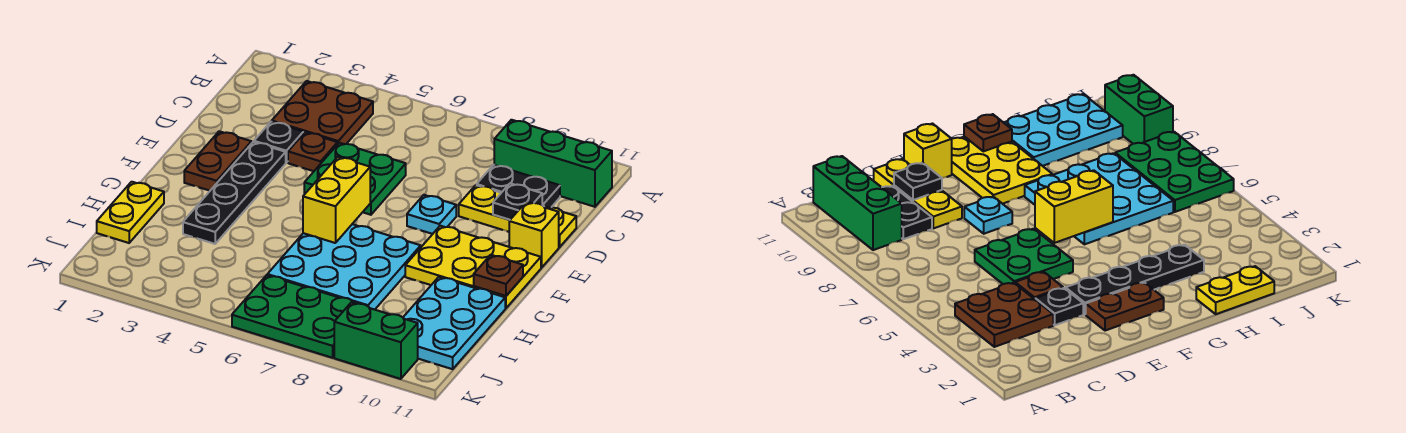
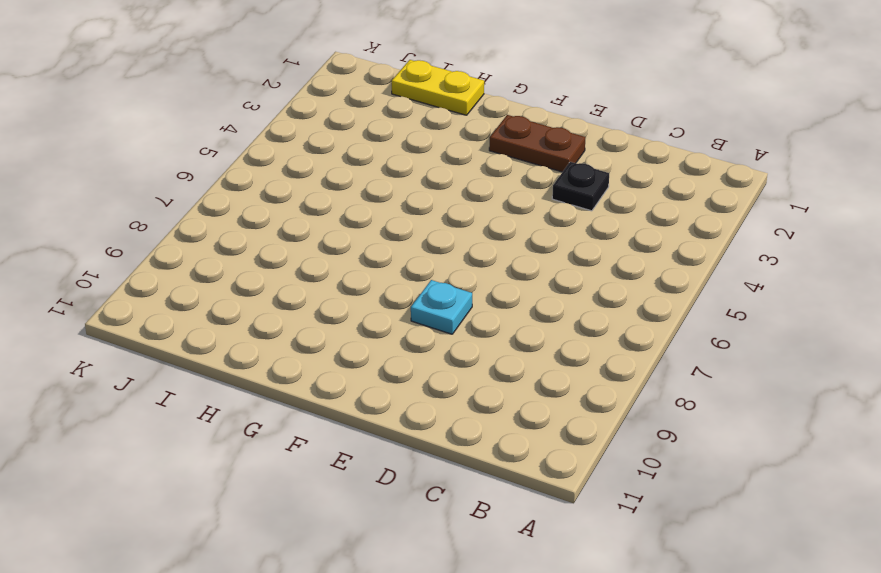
none -> brown plate B3:C4 level 1
none -> green brick B9:B11 level 1
none -> black plate C9:C10 level 1

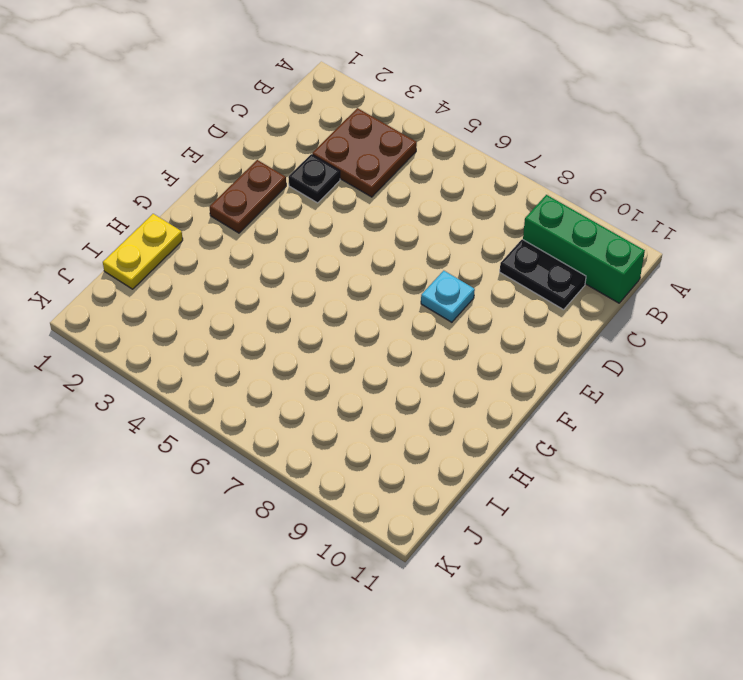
none -> brown plate D4 level 1
none -> green plate D5:E6 level 1
none -> yellow plate D9:D11 level 1

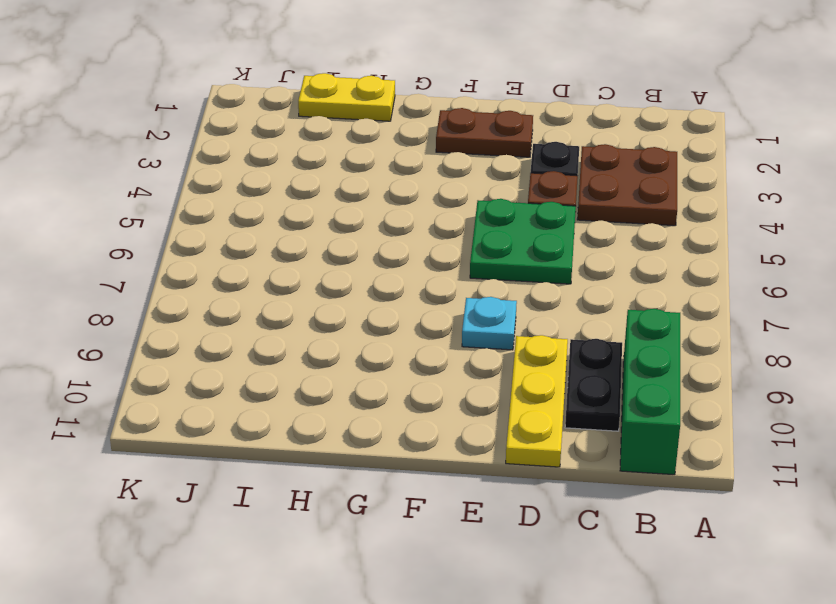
none -> black plate E3:H3 level 1
none -> yellow brick E11 level 1
none -> yellow plate F9:G11 level 1

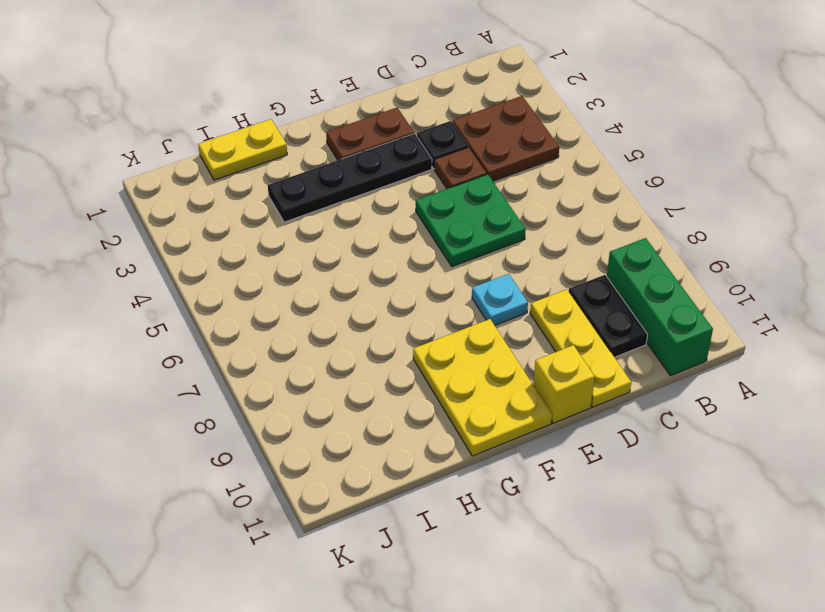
none -> cyan plate G6:I8 level 1
none -> cyan plate H10:J11 level 1
none -> green plate J6:K8 level 1

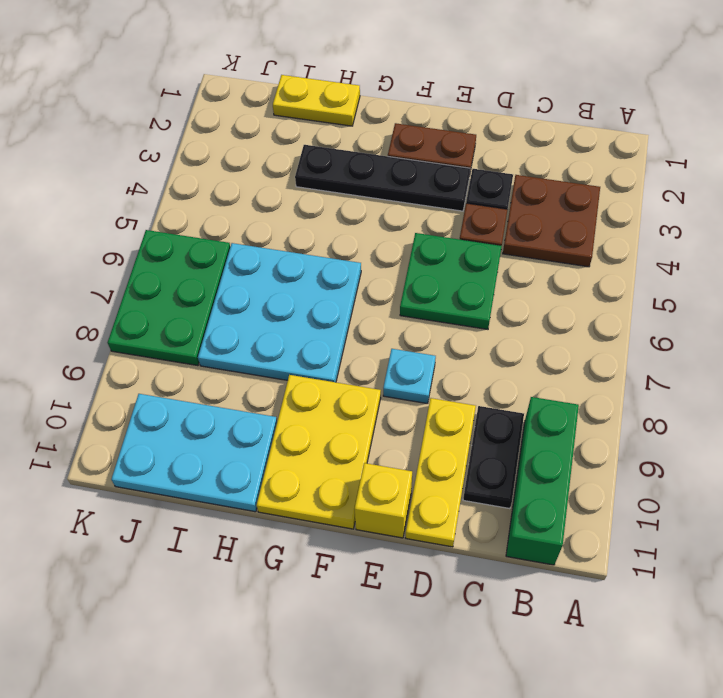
none -> green brick K9:K10 level 1
none -> black plate D10 level 2
none -> yellow brick F6:G6 level 2

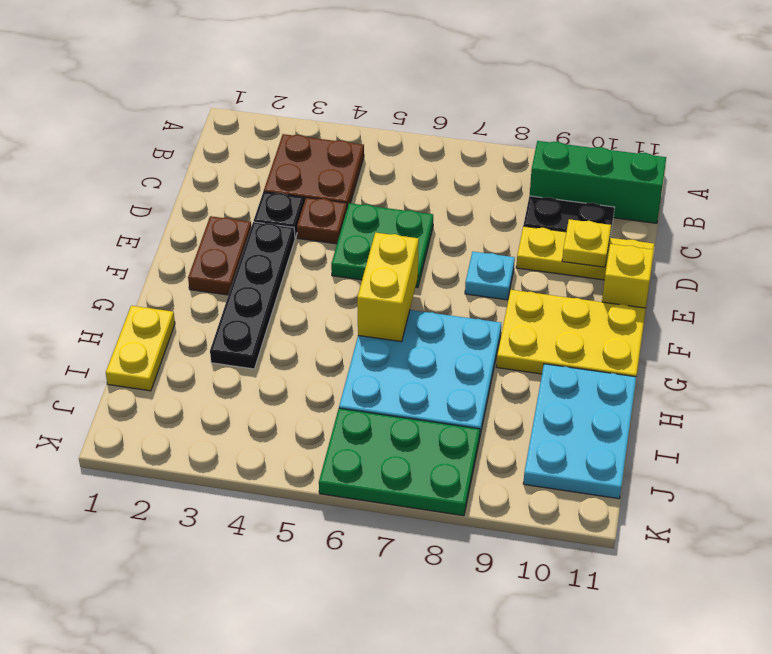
yellow plate D10 level 2 -> black plate D10 level 2
none -> green brick K9:K10 level 1
none -> brown plate G11 level 2

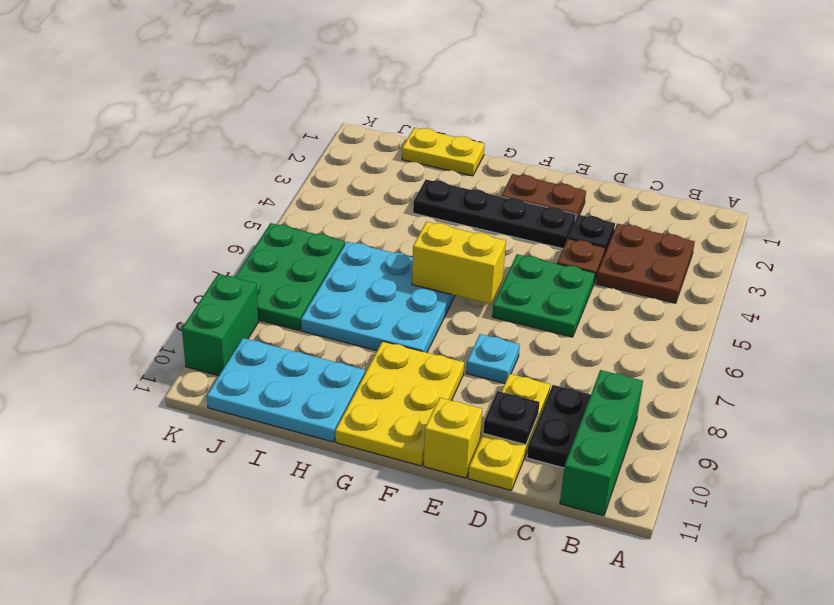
none -> brown plate G11 level 2

